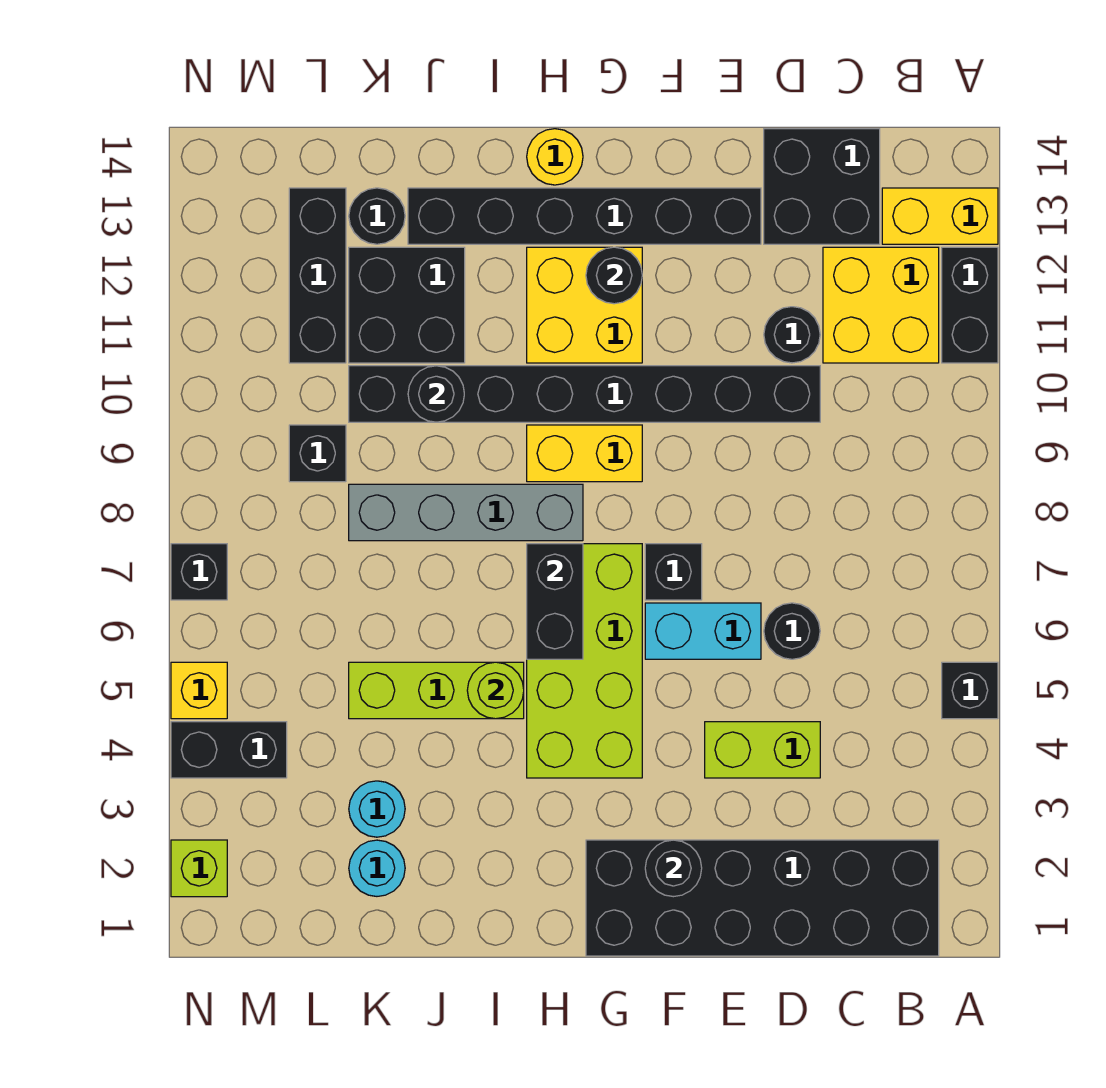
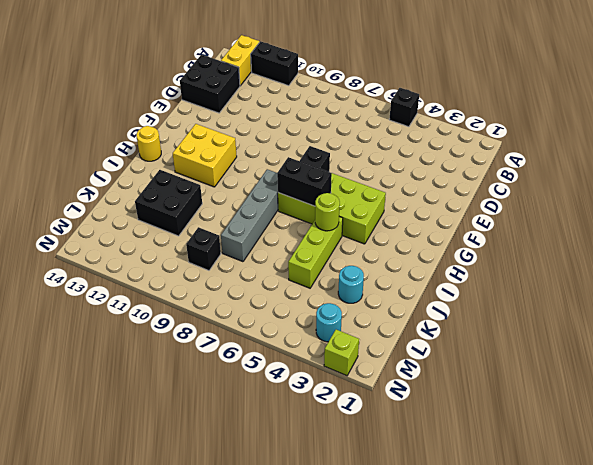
cyan round brick M3 level 1 -> cyan round brick K2 level 1
none -> black brick B1:G2 level 1
none -> yellow brick B11:C12 level 1
none -> lime brick D4:E4 level 1
none -> black round brick D6 level 1

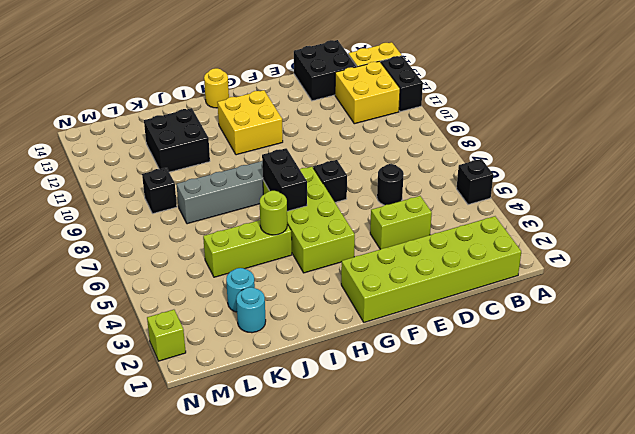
lime brick B1:G2 level 1 -> black brick B1:G2 level 1
none -> black brick D10:K10 level 1
none -> black round brick D11 level 1
none -> cyan brick E6:F6 level 1
none -> black brick E13:J13 level 1

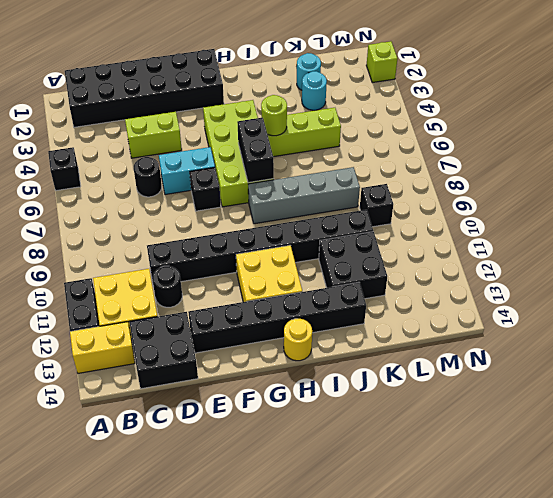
none -> yellow brick G9:H9 level 1
none -> black round brick K13 level 1
none -> black brick L11:L13 level 1
none -> black brick M4:N4 level 1

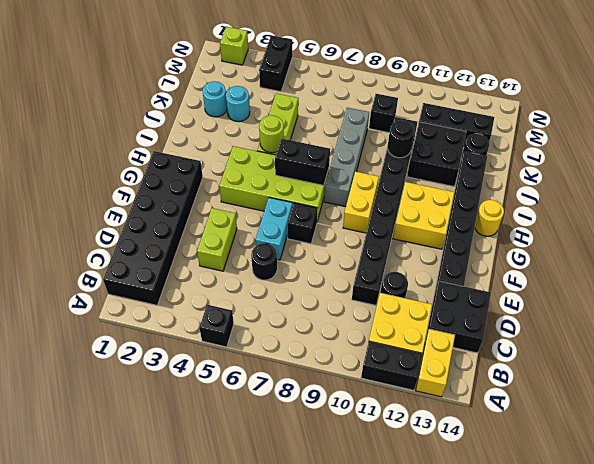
none -> yellow brick N5 level 1
none -> black brick N7 level 1
none -> black round brick F2 level 2
none -> black round brick G12 level 2

